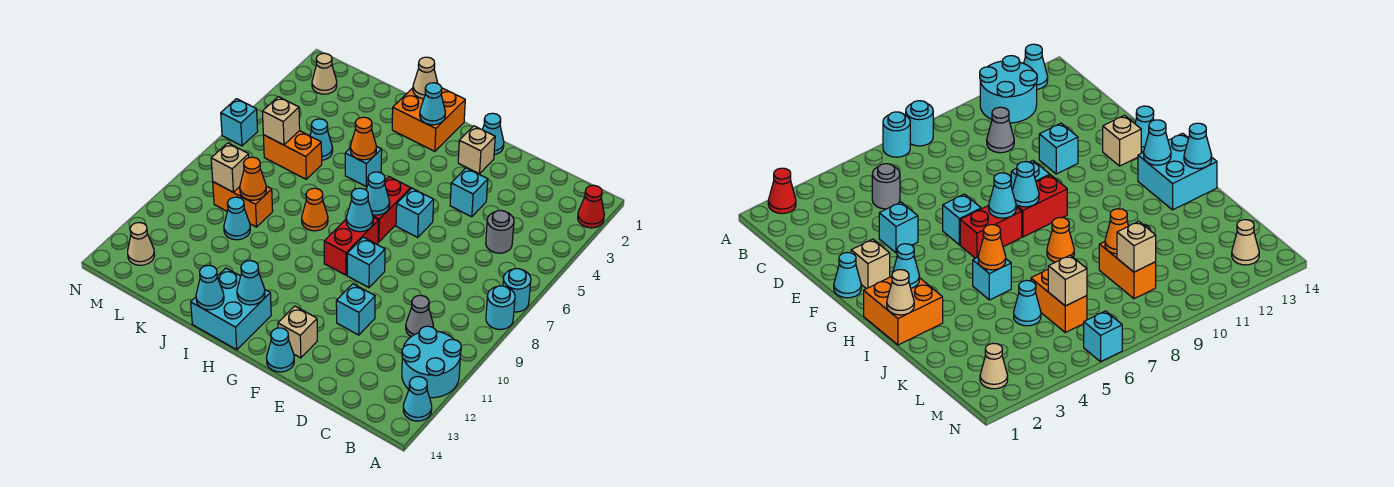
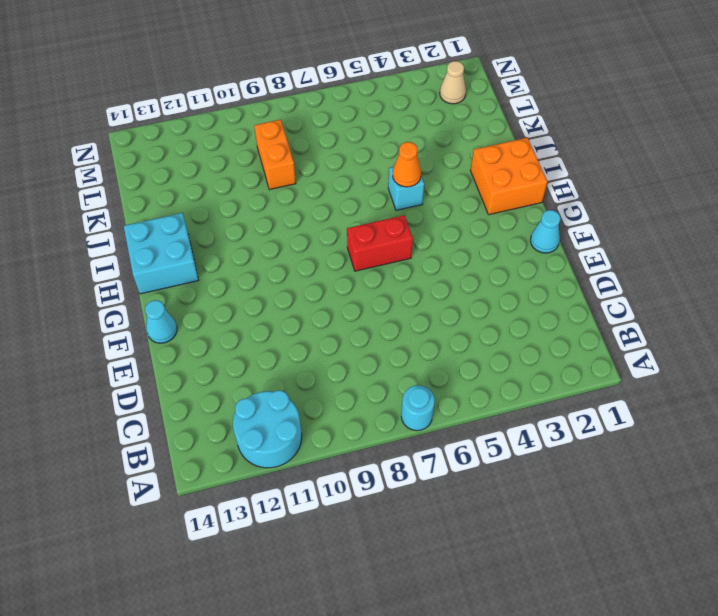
none -> red cone A2 level 1
none -> cyan round brick A8 level 1
none -> cyan cone A13 level 1
none -> grey round brick C5 level 1

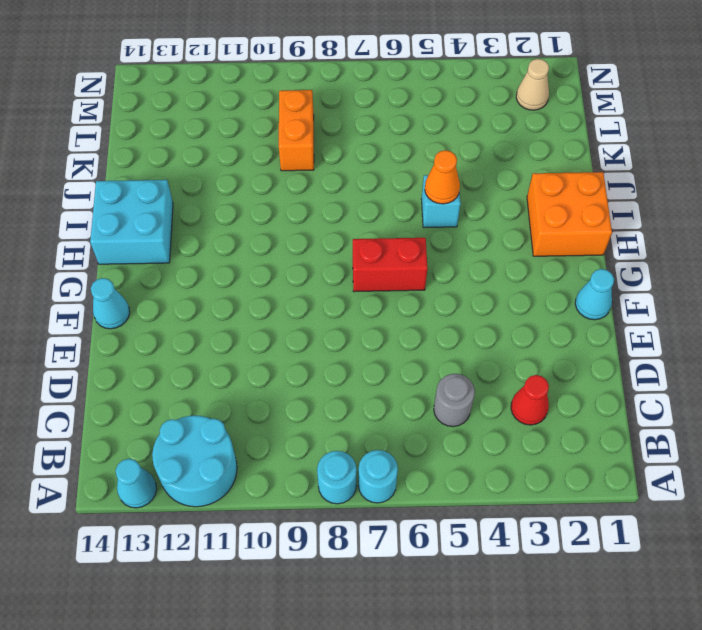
red cone C3 level 1 -> red cone A2 level 1
none -> grey cone C10 level 1
none -> cyan brick E4 level 1
none -> cyan brick E11 level 1
none -> tan brick F2 level 1

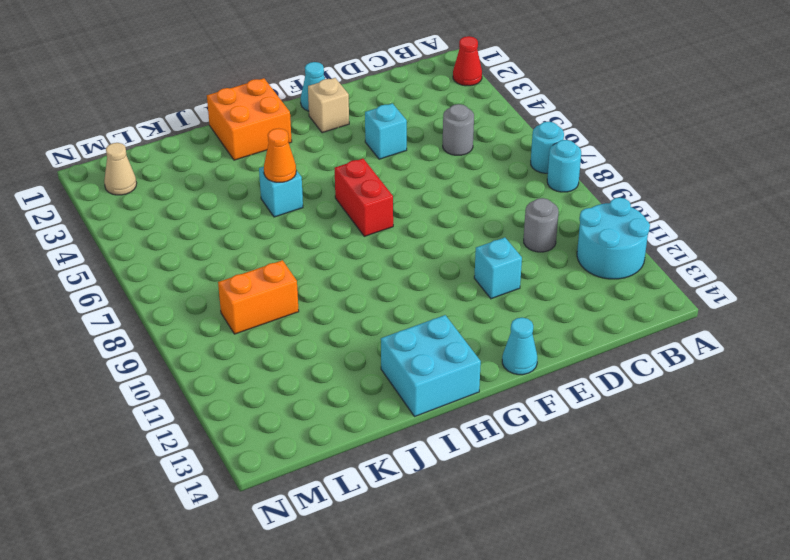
grey round brick C10 level 1 -> grey cone C10 level 1
none -> cyan cone A13 level 1
none -> cyan brick F6 level 1
none -> cyan brick F9 level 1
none -> tan brick F13 level 1

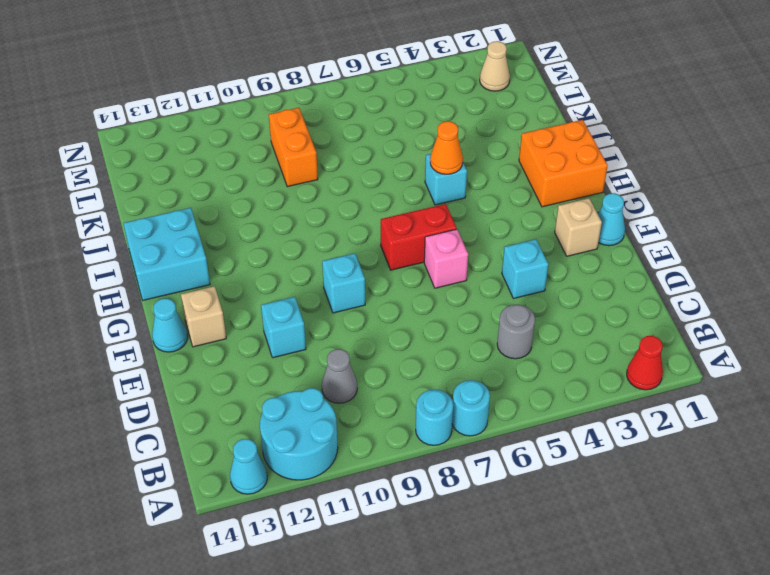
pink brick F6 level 1 -> cyan brick F6 level 1
none -> red brick G8:G9 level 1
none -> orange cone I8 level 1
none -> cyan cone K5 level 1
none -> orange brick K6:L6 level 1

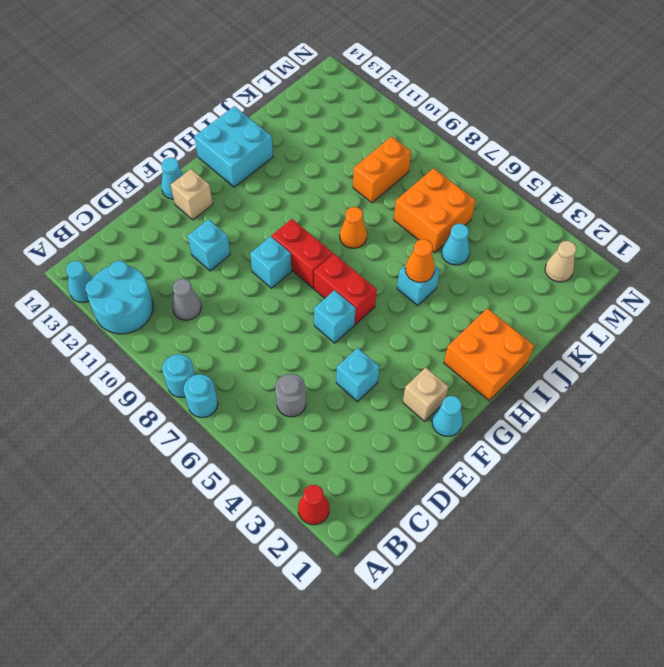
orange brick K6:L7 level 1 -> orange brick K6:L6 level 1
none -> cyan cone K10 level 1
none -> tan cone M13 level 1
none -> cyan brick N6 level 1
none -> cyan cone G7 level 2

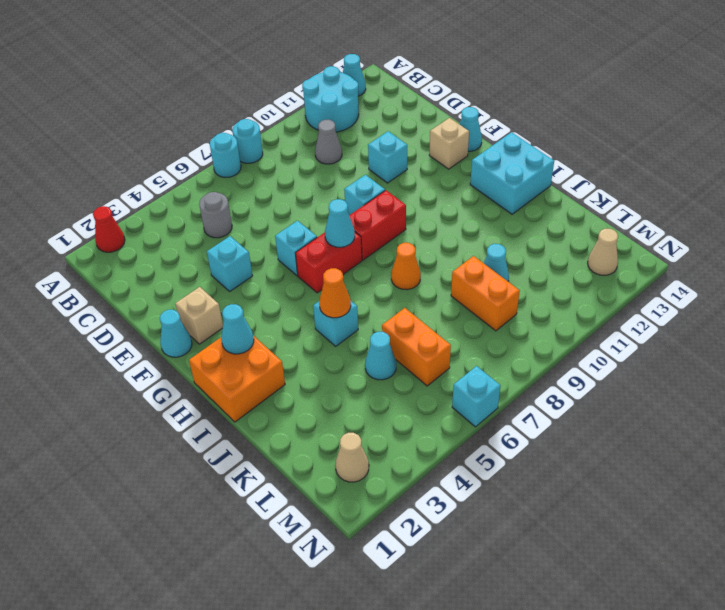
none -> cyan cone G8 level 2
none -> cyan cone H13 level 2
none -> tan cone I1 level 2
none -> cyan cone I14 level 2

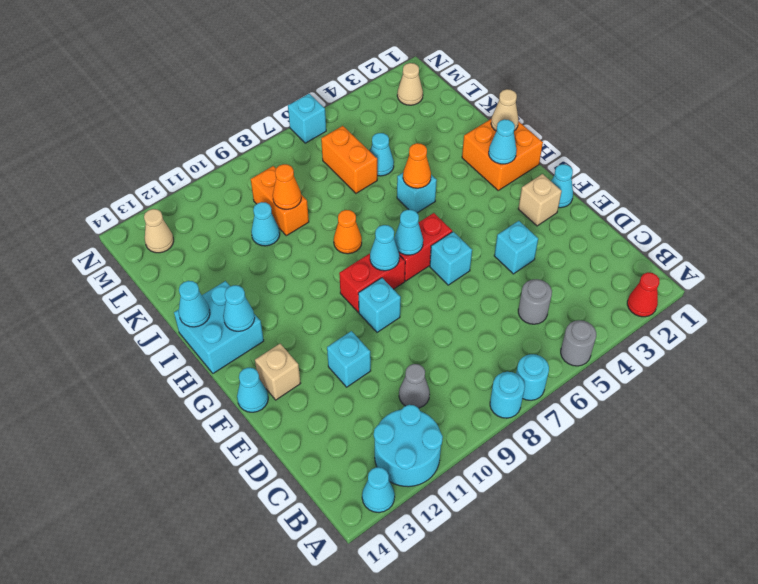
grey round brick A5 level 1 -> none
none -> tan brick L6 level 2
none -> tan brick L9 level 2

